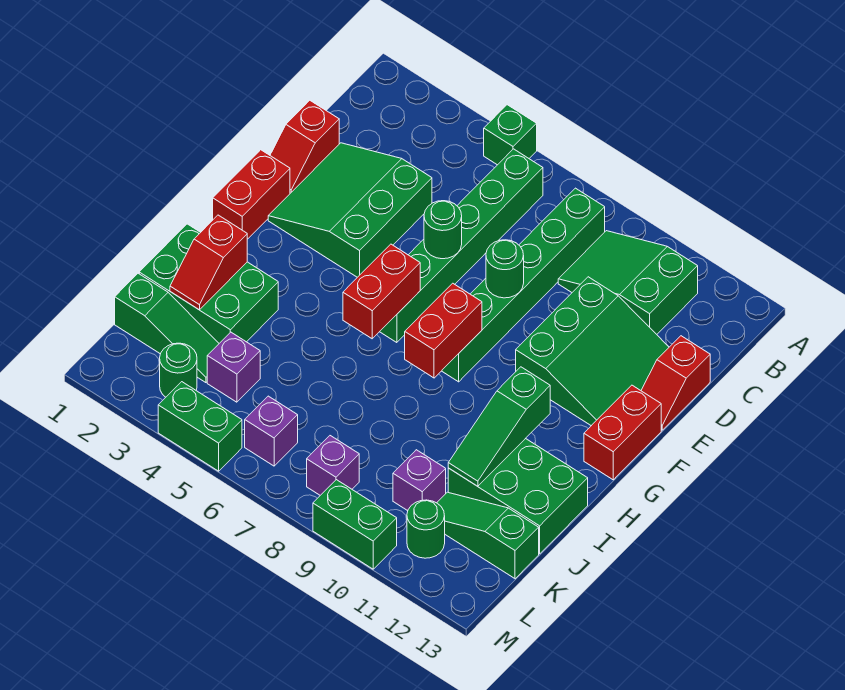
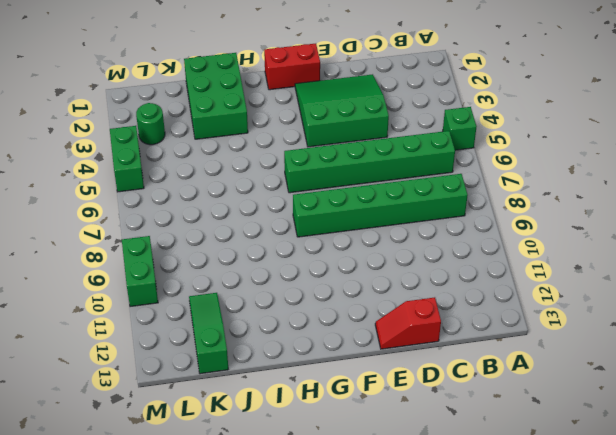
none -> green slope B9:C11 level 1 top 11
none -> red slope D1:E1 level 1 top D
none -> green slope D10:F12 level 1 top 10

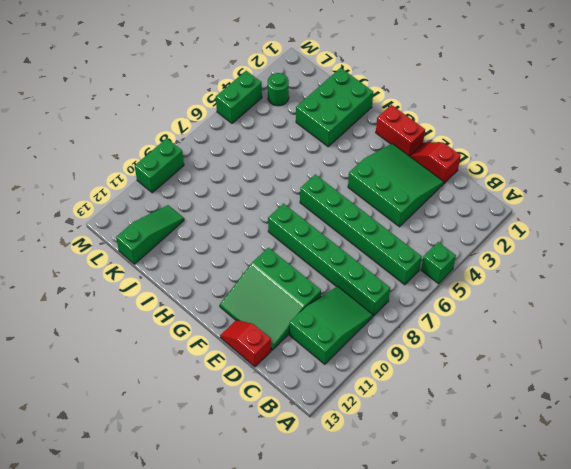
none -> red brick F13:G13 level 1
none -> green brick I11:J13 level 1
none -> green slope K1:K3 level 1 top 1

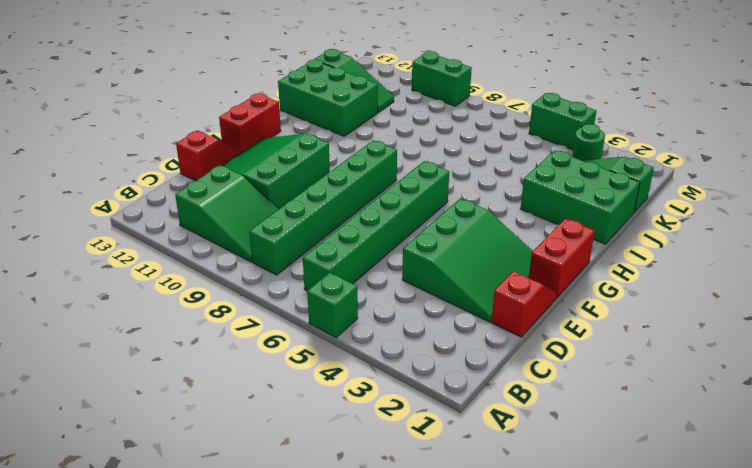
none -> purple brick K4 level 1
none -> purple brick K10 level 1
none -> purple brick L6 level 1

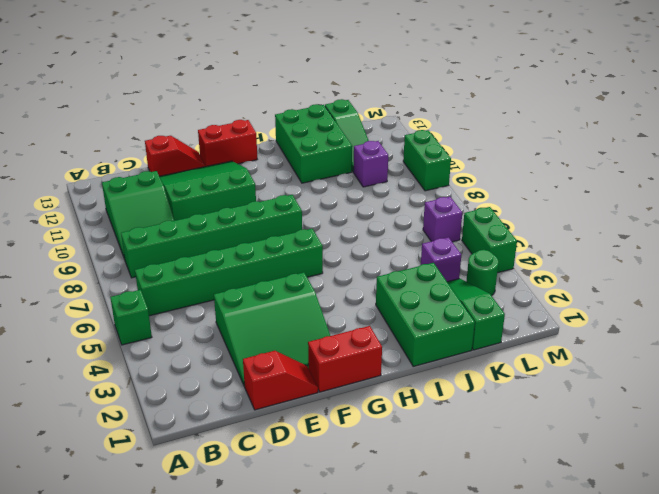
none -> purple brick L8 level 1
none -> green round brick L11 level 1
none -> green round brick E6 level 2

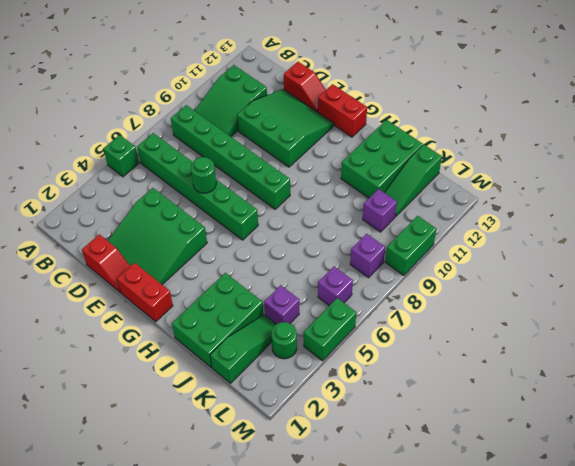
none -> green round brick L11 level 1
none -> green round brick E8 level 2
none -> red brick G6:H6 level 2

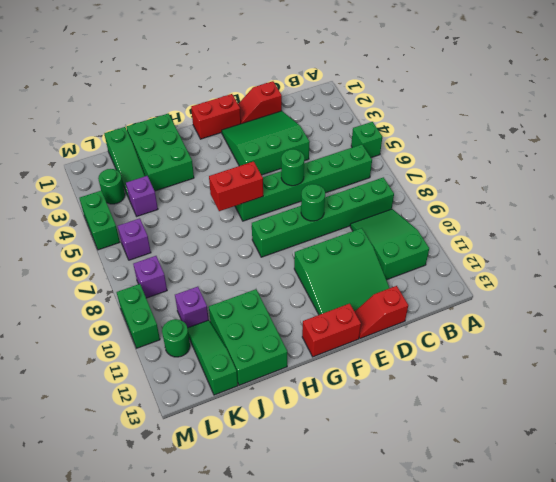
none -> red brick G8:H8 level 2
none -> green slope H11:J11 level 2 top H
none -> red slope I2:J2 level 2 top I

